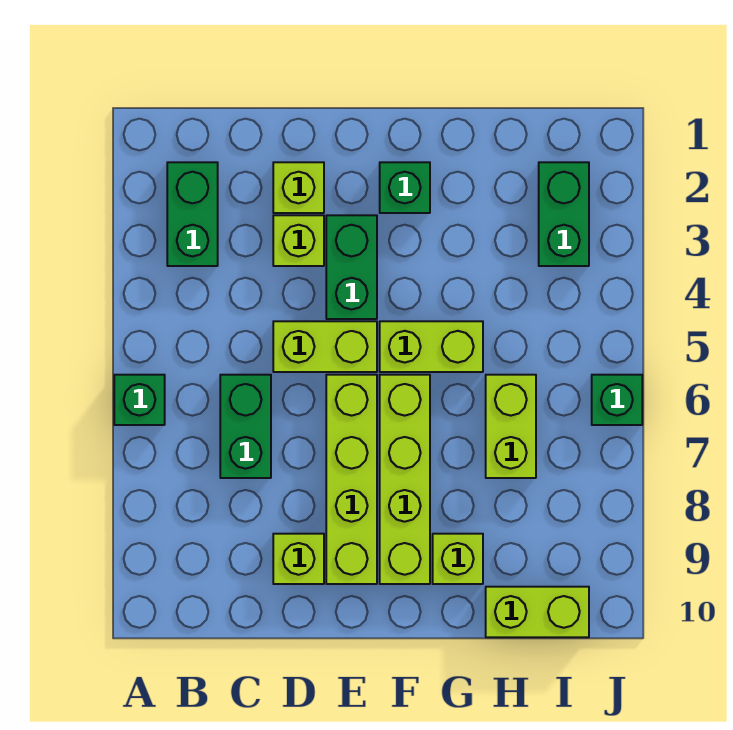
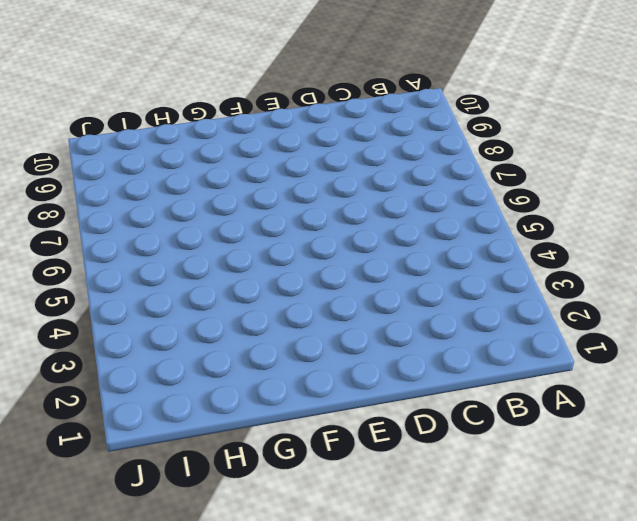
none -> green brick A6 level 1
none -> green brick B2:B3 level 1
none -> green brick C6:C7 level 1

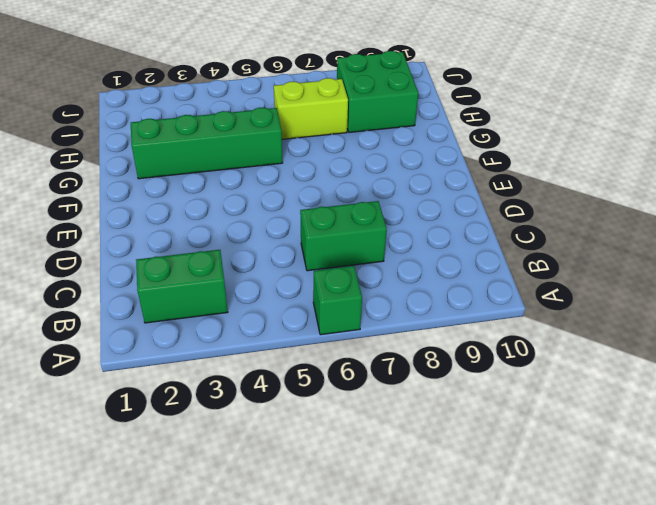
green brick G2:G5 level 1 -> lime brick F5:G5 level 1
green brick H8:I9 level 1 -> none
none -> lime brick D2 level 1
none -> lime brick D3 level 1
none -> lime brick D5:E5 level 1

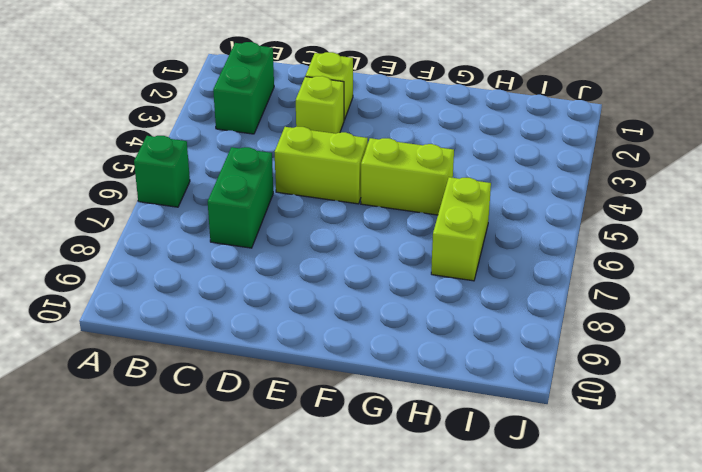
none -> lime brick D9 level 1
none -> green brick E3:E4 level 1
none -> lime brick E6:E9 level 1

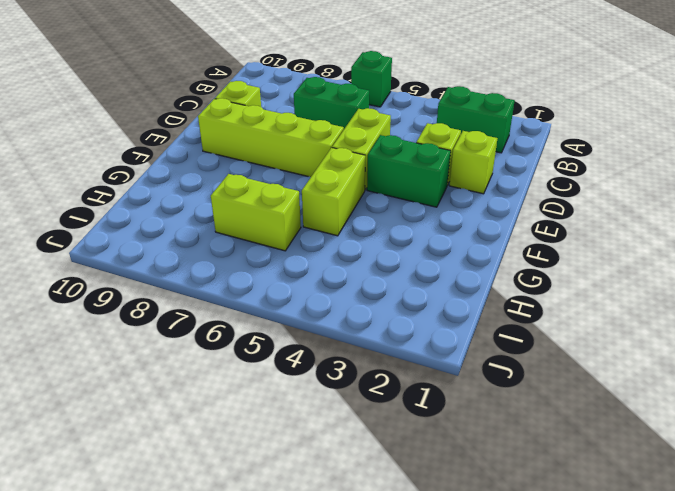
none -> green brick F2 level 1
none -> lime brick F6:F9 level 1
none -> lime brick G9 level 1

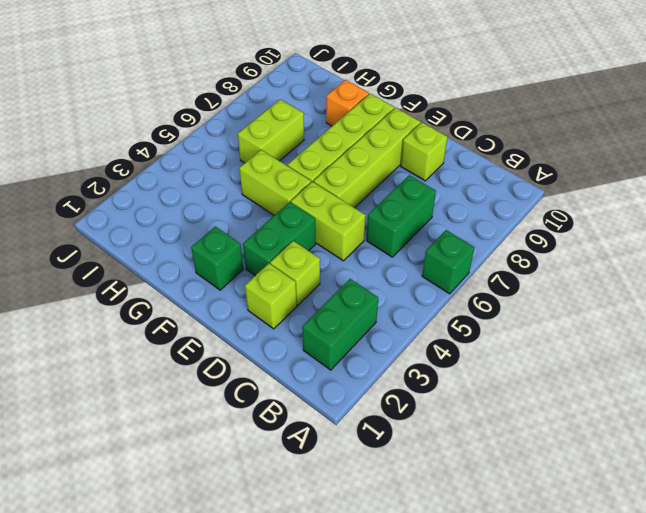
orange brick G9 level 1 -> lime brick G9 level 1
none -> lime brick H10:I10 level 1
none -> green brick I2:I3 level 1
none -> green brick J6 level 1

